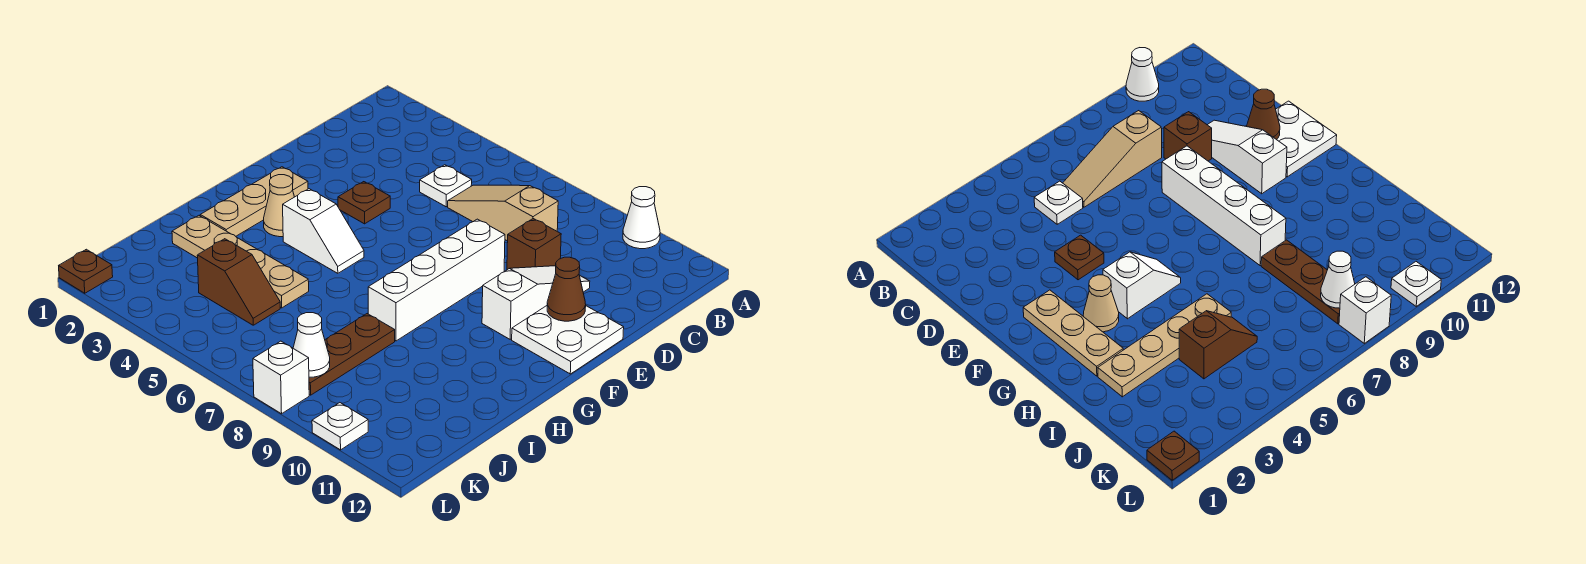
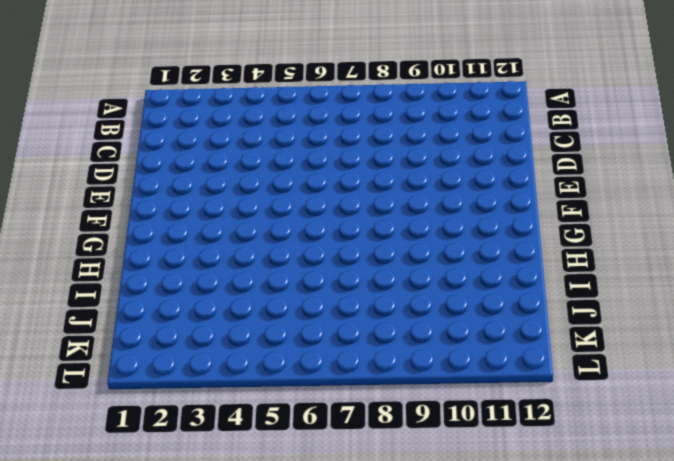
none -> white cone A10 level 1
none -> white plate C5 level 1
none -> tan slope C6:C8 level 1 top 8

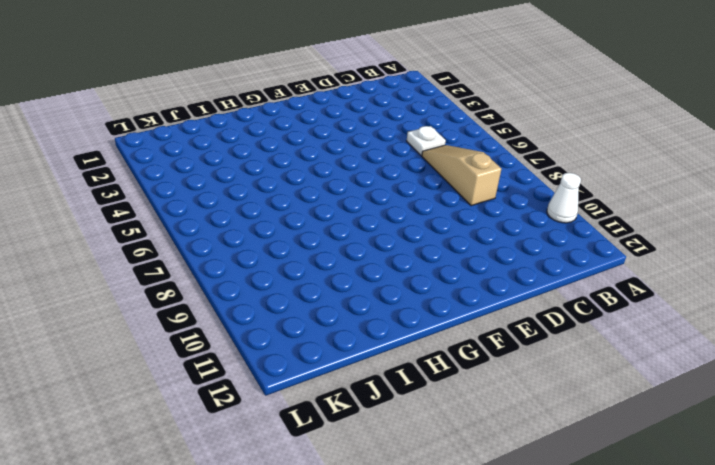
none -> brown brick D9 level 1
none -> white slope D10:F10 level 1 top F
none -> brown plate E4 level 1

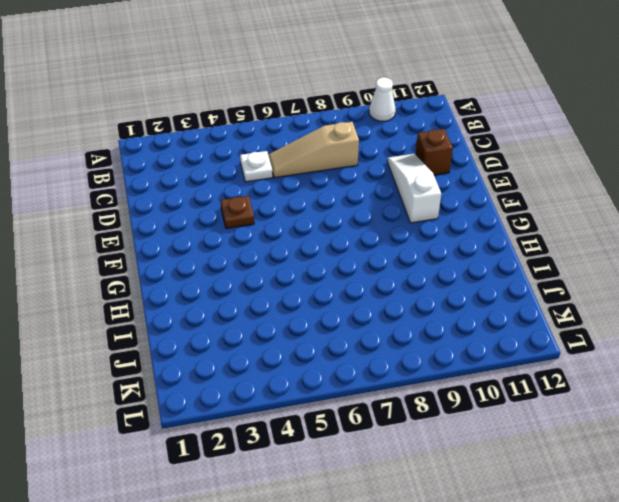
brown brick D11 level 1 -> brown brick D9 level 1
none -> white brick E8:H8 level 1
none -> white plate E11:F12 level 1
none -> tan plate F2:H2 level 1

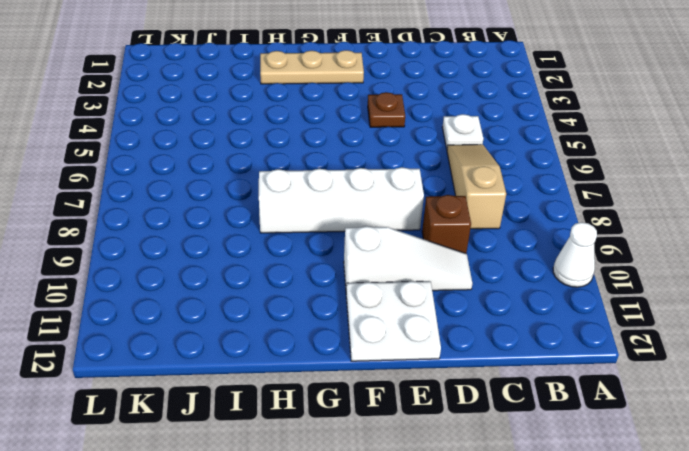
none -> tan cone G3 level 1
none -> white slope G4:G5 level 1 top 4
none -> tan plate I2:I5 level 1

